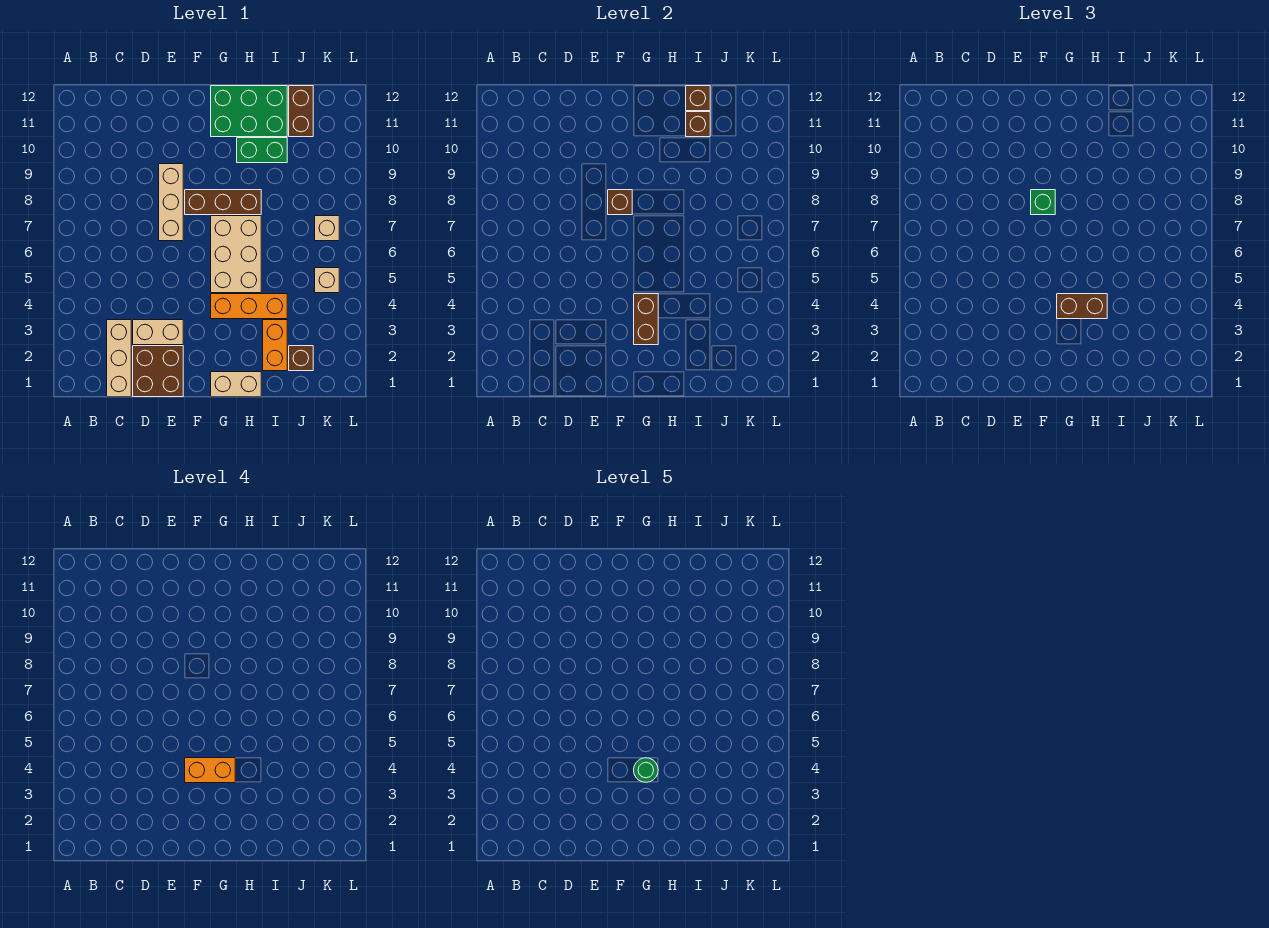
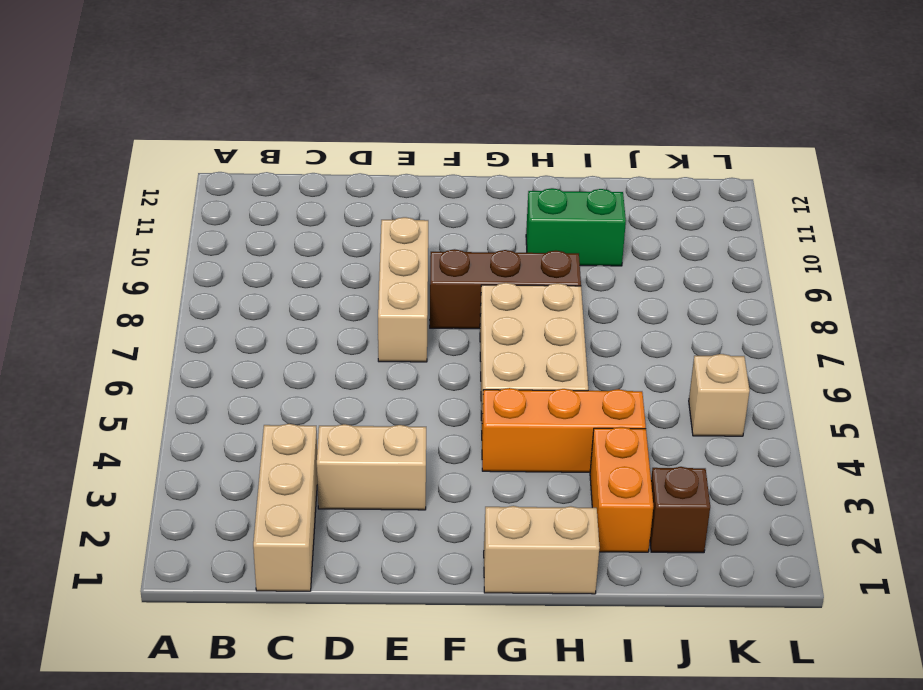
none -> brown brick D1:E2 level 1
none -> green brick G11:I12 level 1
none -> brown brick J11:J12 level 1

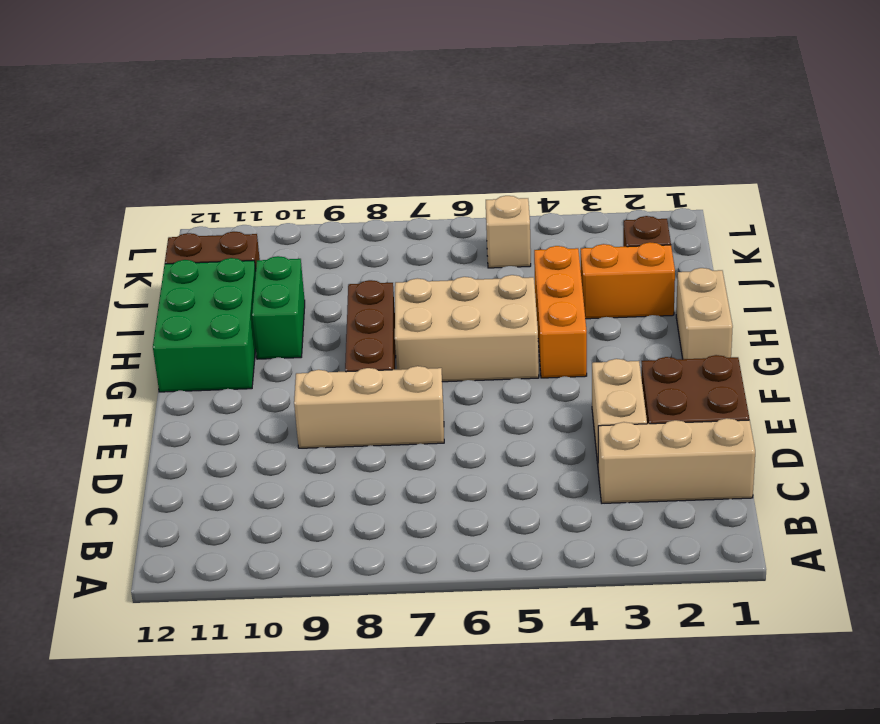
none -> tan brick K7 level 1
none -> brown brick F8 level 2
none -> brown brick G3:G4 level 2

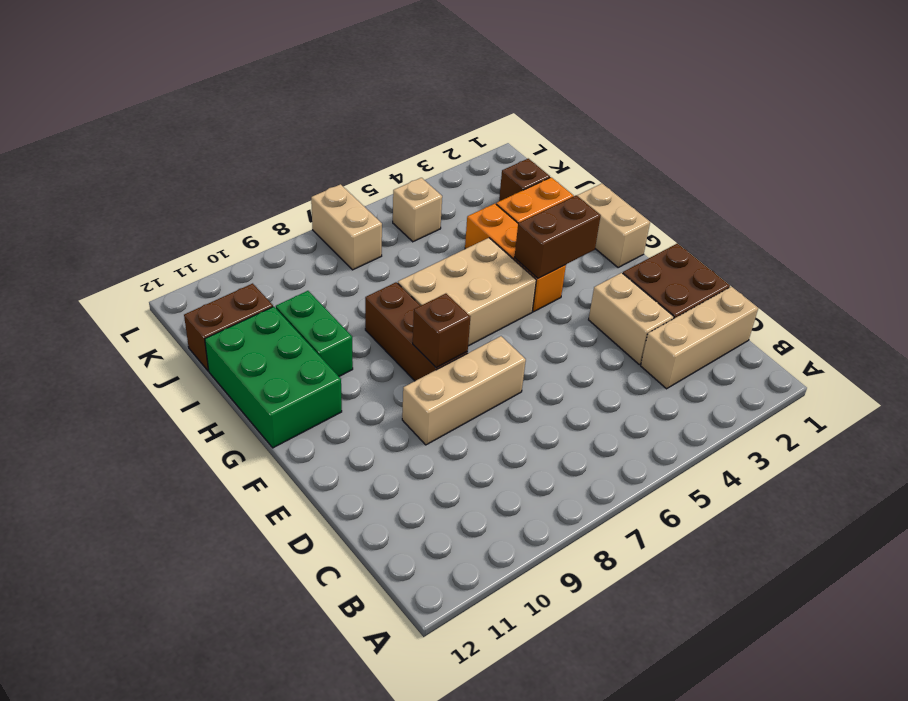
tan brick K7:L7 level 1 -> tan brick K7 level 1
none -> brown brick I11 level 2
none -> brown brick I12 level 2
none -> green brick F8 level 3

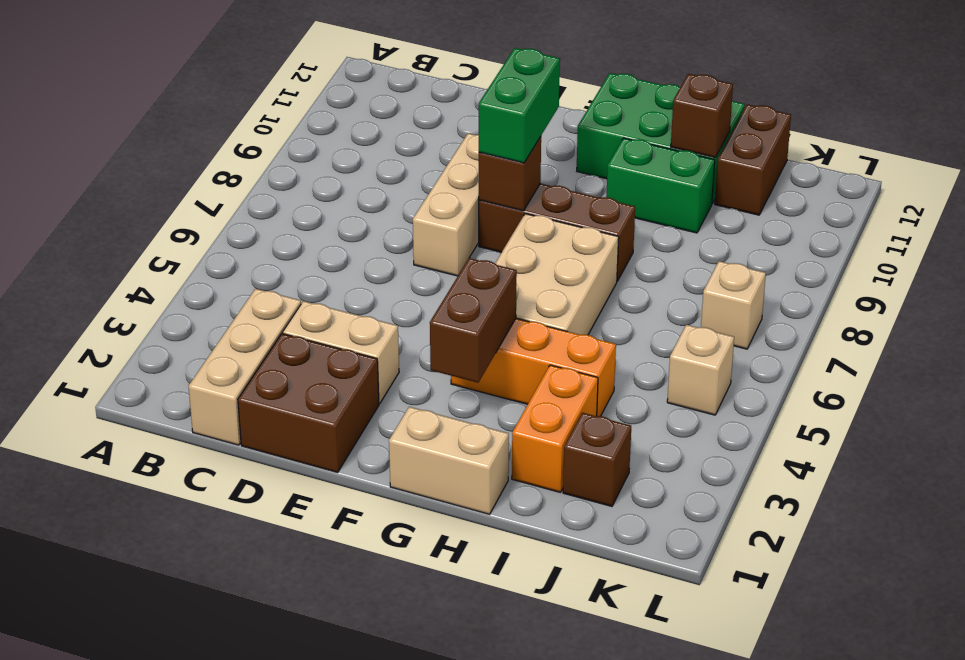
green brick F8:F9 level 3 -> green brick F8 level 3
none -> brown brick I12 level 2
none -> brown brick G4:H4 level 3
none -> orange brick F4:G4 level 4

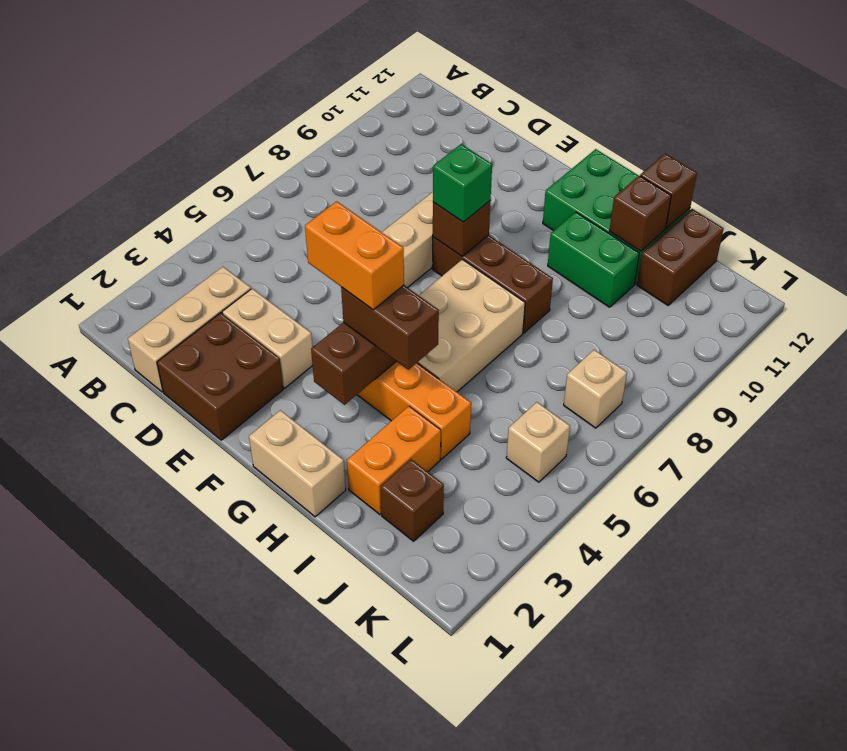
none -> green round brick G4 level 5

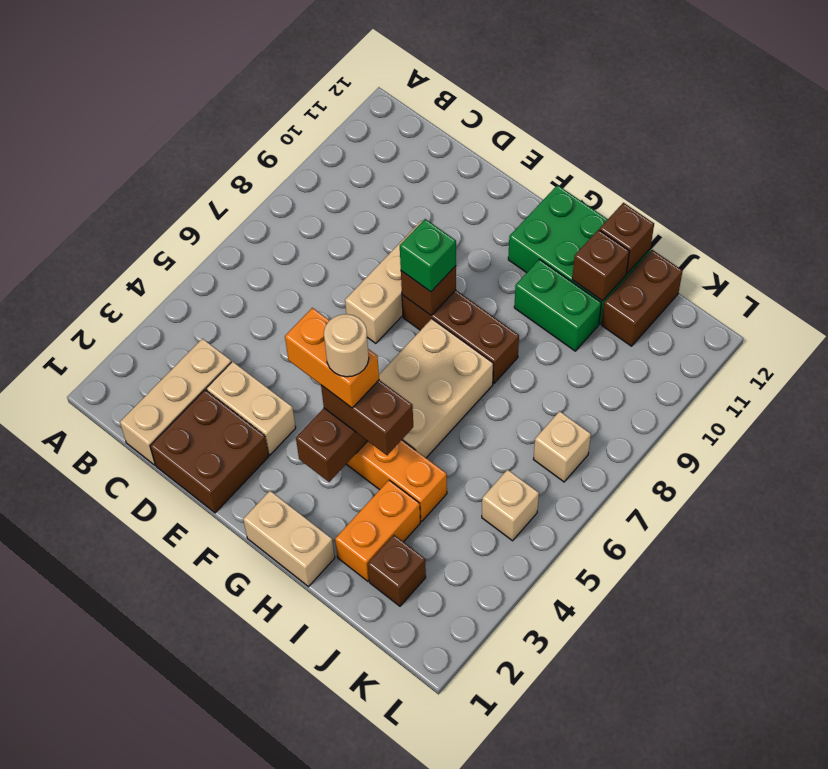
tan round brick G4 level 5 -> green round brick G4 level 5

